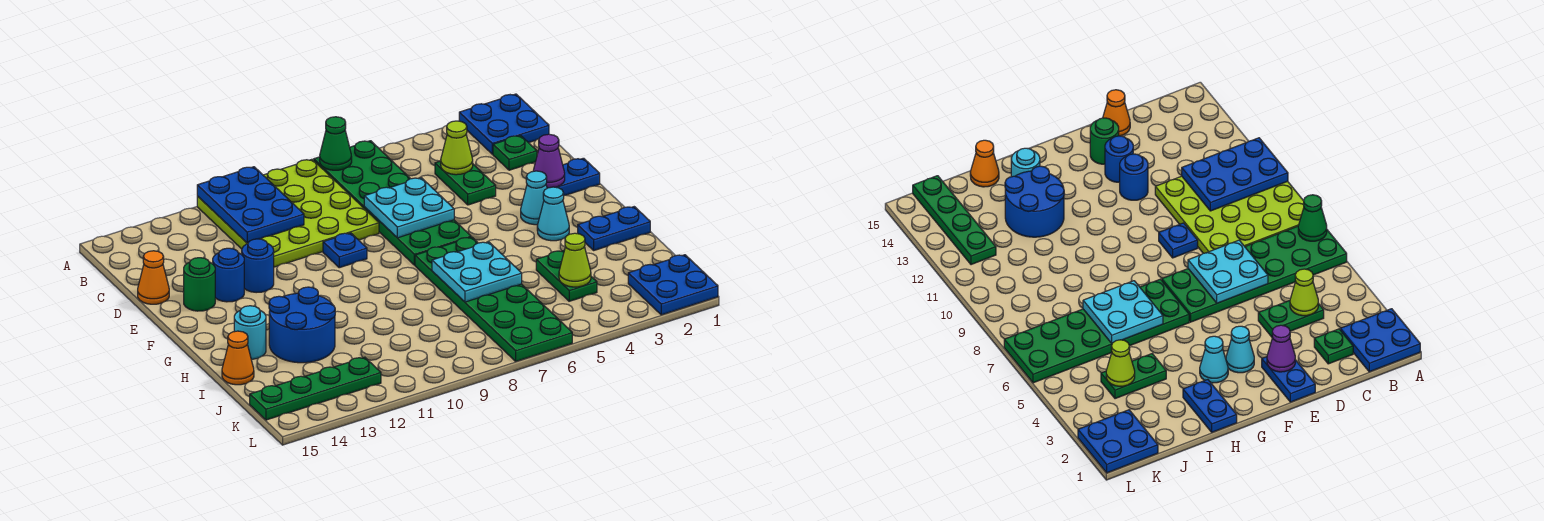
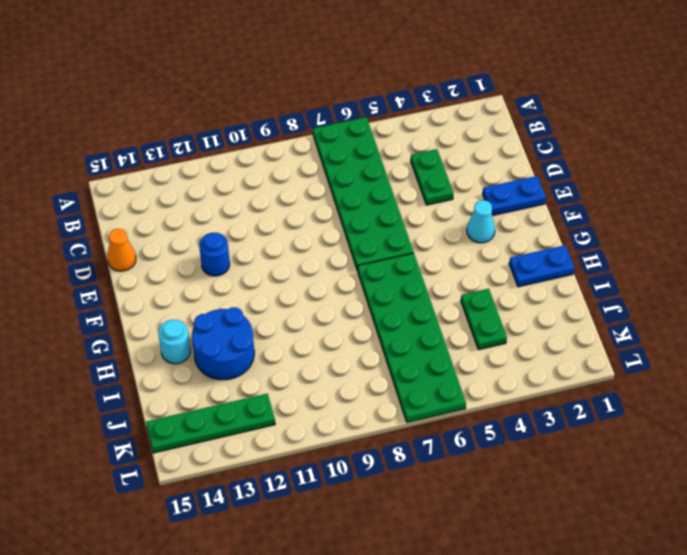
none -> blue plate A1:B2 level 1
none -> lime plate A8:D11 level 1
none -> green plate C2 level 1

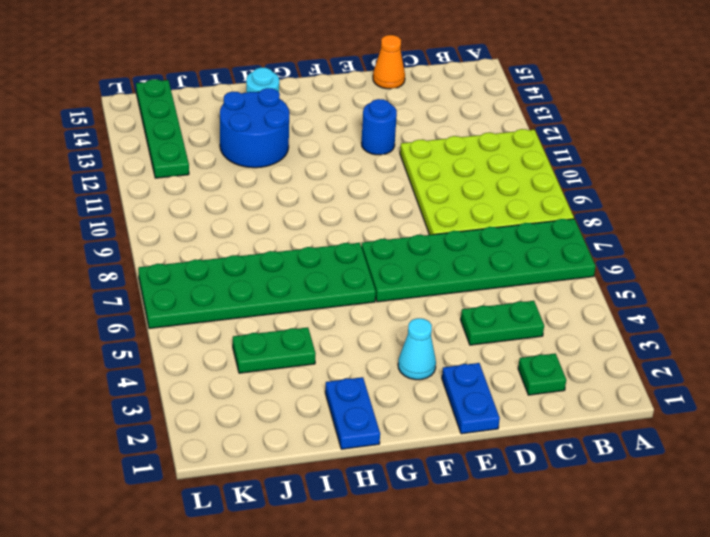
none -> blue plate A1:B2 level 1
none -> blue plate E9 level 1
none -> blue round brick E13 level 1

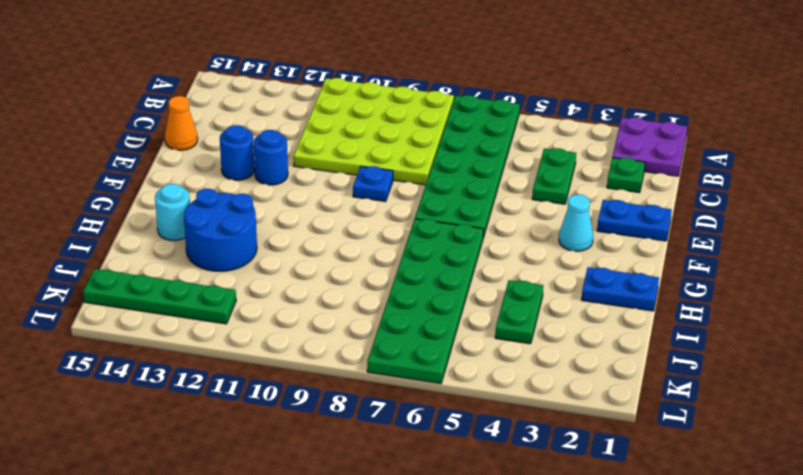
purple plate A1:B2 level 1 -> blue plate A1:B2 level 1
none -> green round brick E14 level 1
none -> cyan cone G3 level 1
none -> orange cone I15 level 1

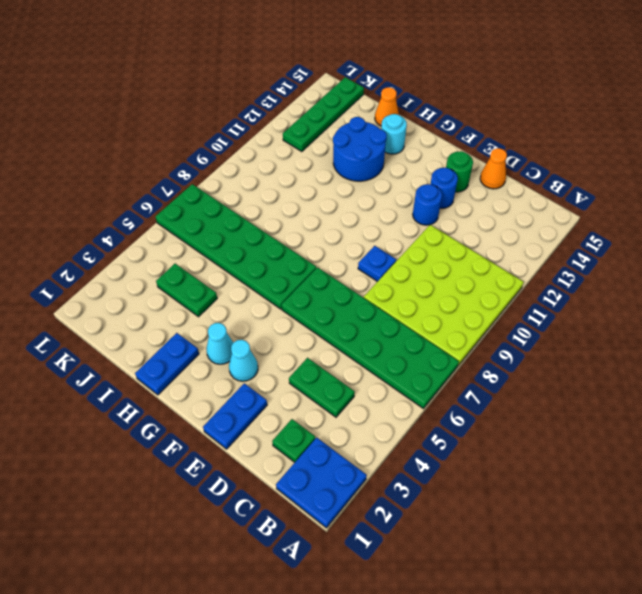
none -> blue plate K1:L2 level 1
none -> green cone A7 level 2
none -> blue plate A10:C11 level 2

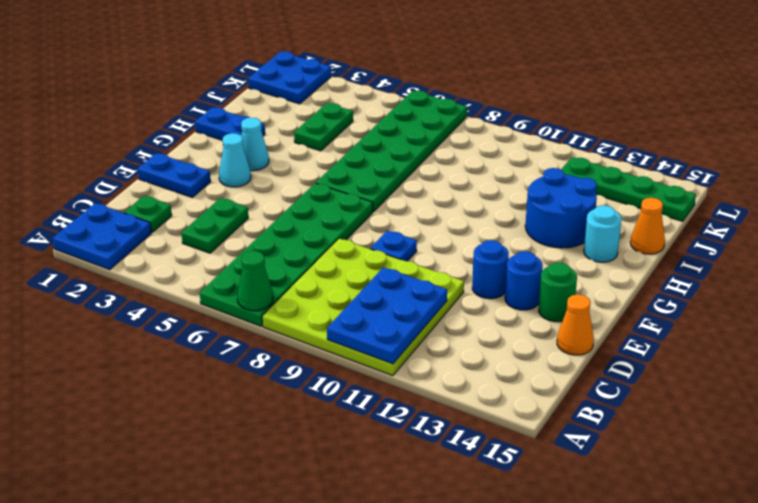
none -> lime cone C4 level 2
none -> cyan plate D6:E7 level 2
none -> purple cone E2 level 2

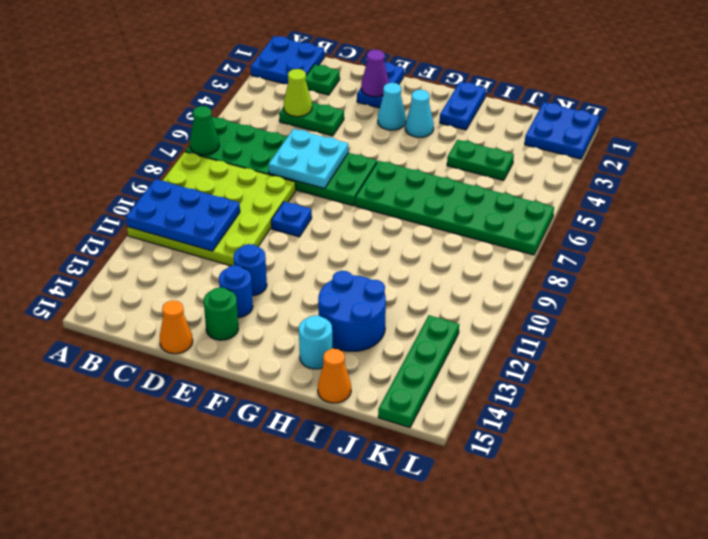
none -> cyan plate H6:I7 level 2
none -> lime cone J4 level 2

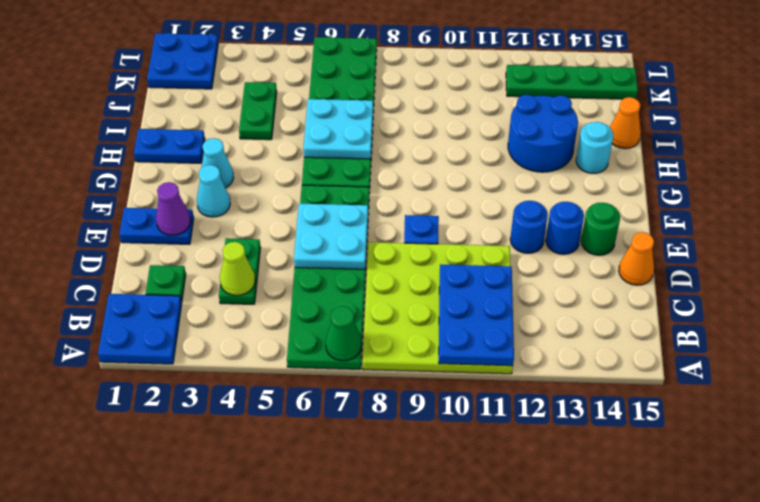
none -> lime cone J4 level 2

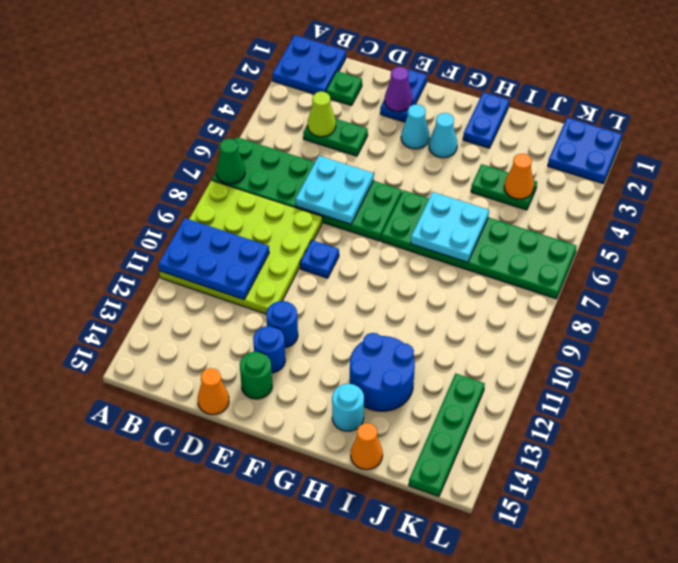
orange cone J4 level 2 -> lime cone J4 level 2

